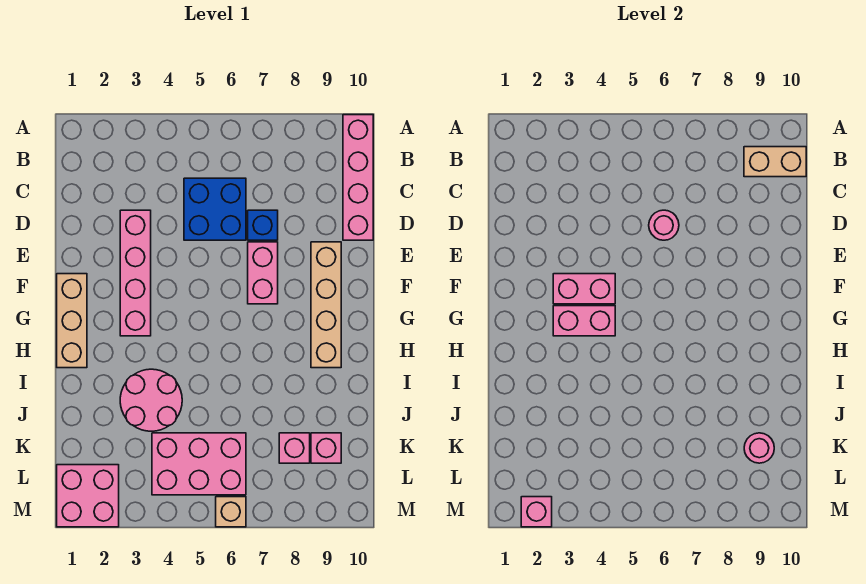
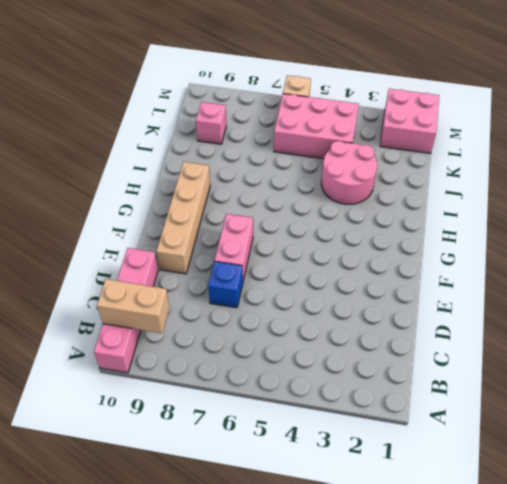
none -> blue brick C5:D6 level 1
none -> pink brick D3:G3 level 1
none -> tan brick F1:H1 level 1

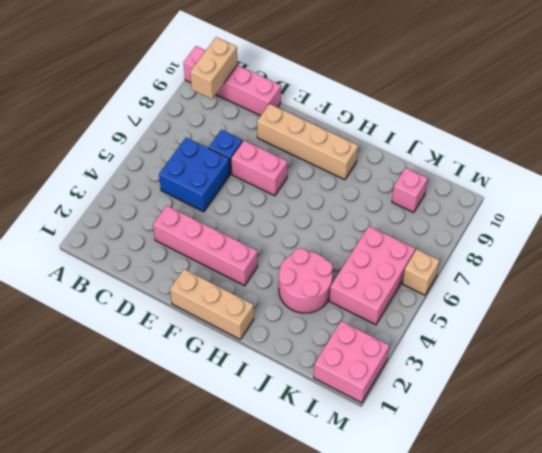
none -> pink brick K8 level 1
none -> pink round brick D6 level 2
none -> pink brick F3:F4 level 2

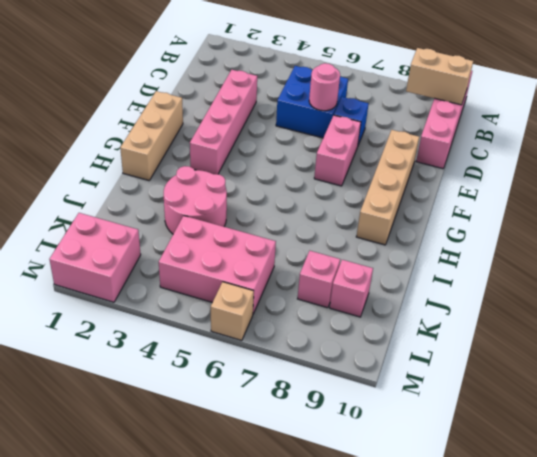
none -> pink brick F3:F4 level 2
none -> pink brick G3:G4 level 2
none -> pink round brick K9 level 2

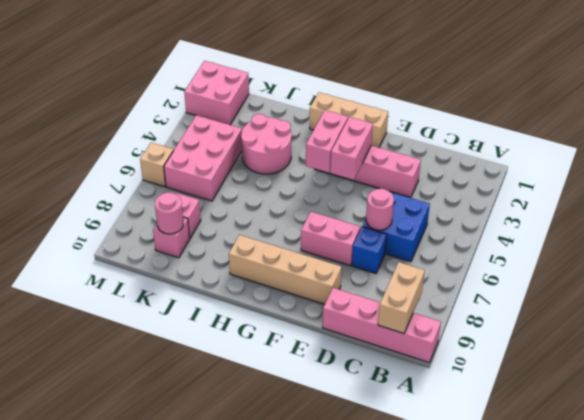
none -> pink brick M2 level 2

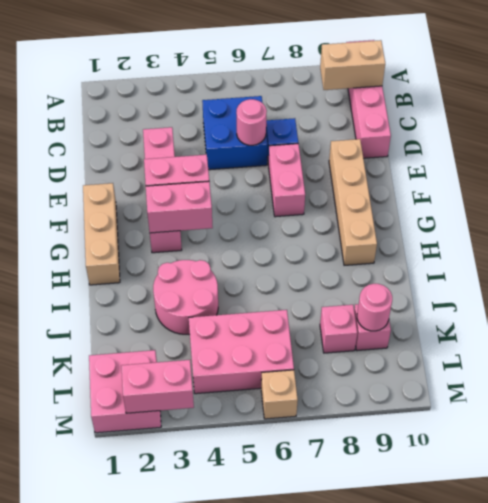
pink brick M2:M3 level 2 -> pink brick M2 level 2

